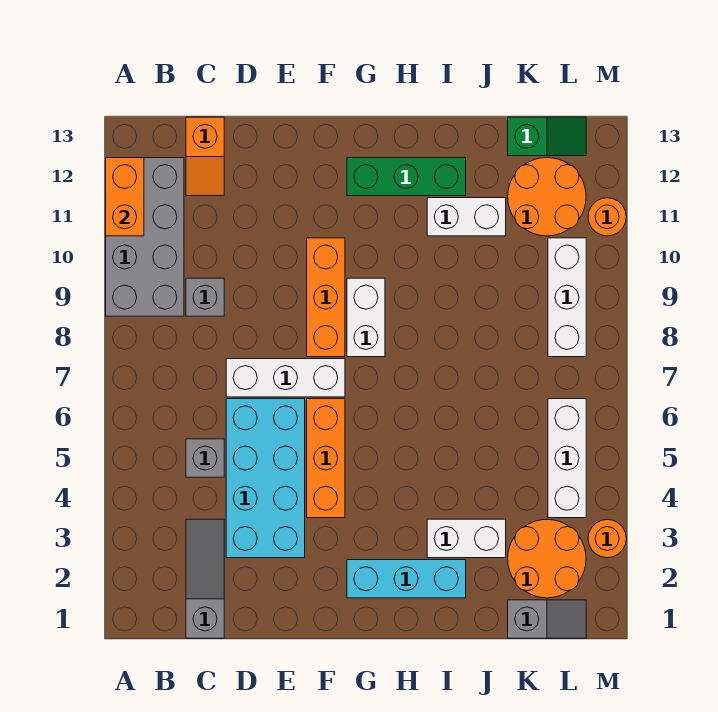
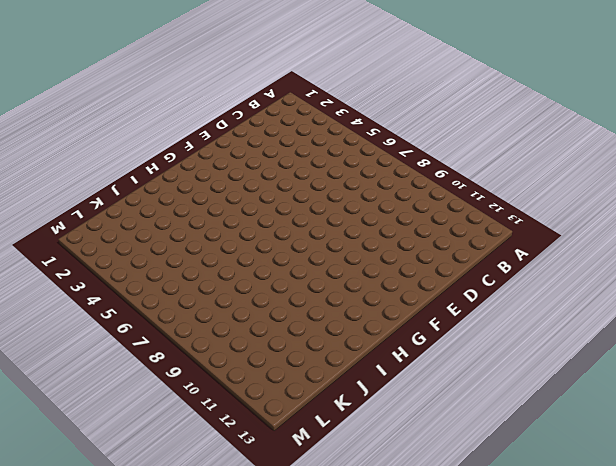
none -> grey brick A9:B12 level 1
none -> grey slope C1:C3 level 1 top 1
none -> grey brick C5 level 1

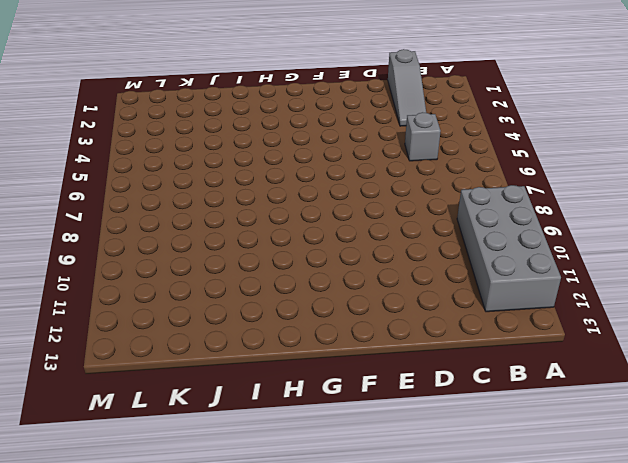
none -> grey brick C9 level 1
none -> orange slope C12:C13 level 1 top 13
none -> cyan brick D3:E6 level 1

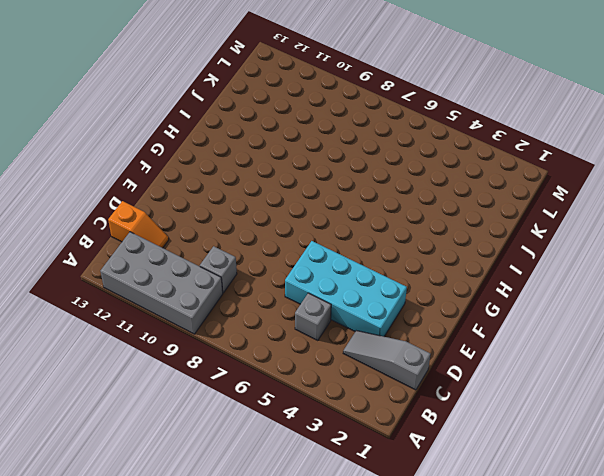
none -> white brick D7:F7 level 1
none -> orange brick F4:F6 level 1
none -> orange brick F8:F10 level 1

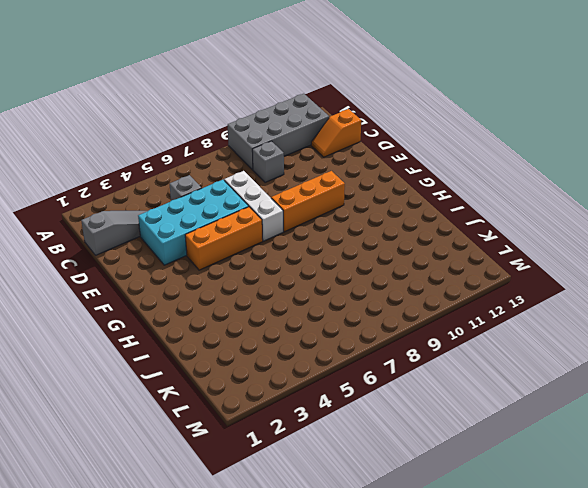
none -> cyan brick G2:I2 level 1
none -> white brick G8:G9 level 1
none -> green brick G12:I12 level 1

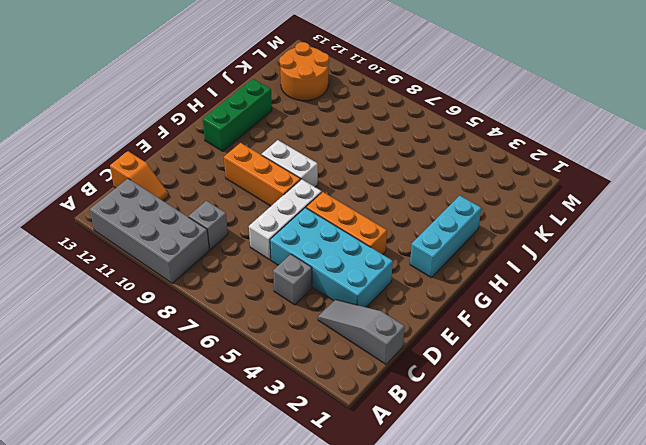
none -> white brick I3:J3 level 1
none -> white brick I11:J11 level 1
none -> grey slope K1:L1 level 1 top K

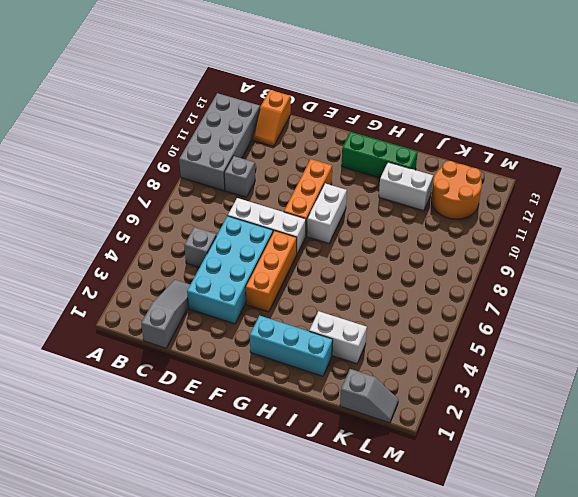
none -> orange round brick K2:L3 level 1
none -> green slope K13:L13 level 1 top K
none -> white brick L4:L6 level 1

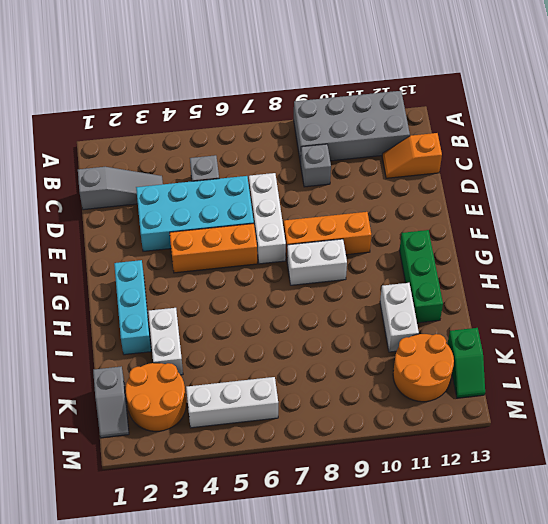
none -> white brick L8:L10 level 1
none -> orange round brick M3 level 1
none -> orange round brick M11 level 1

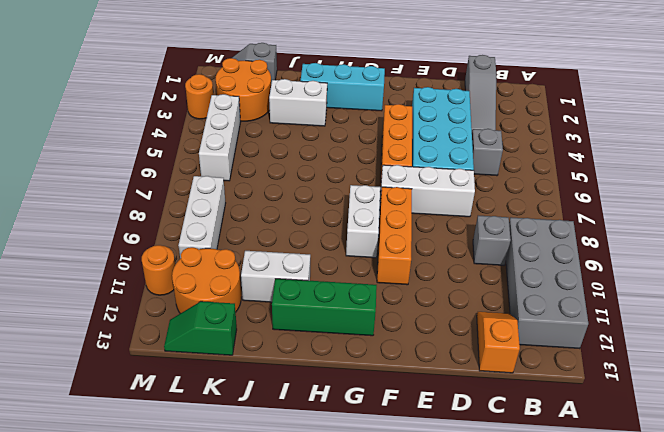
none -> orange brick A11:A12 level 2

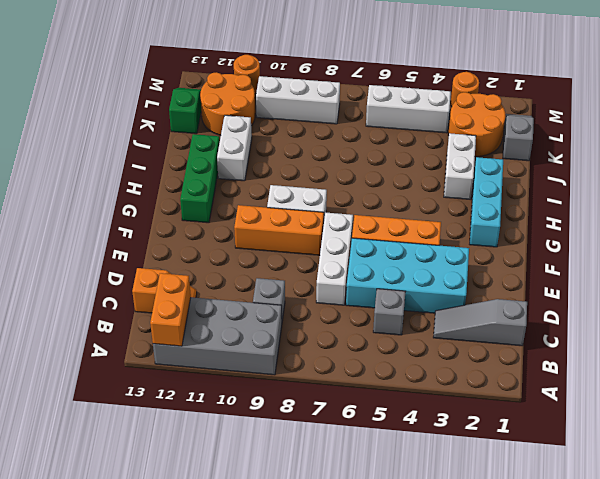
orange brick A12:B12 level 2 -> orange brick A11:A12 level 2

